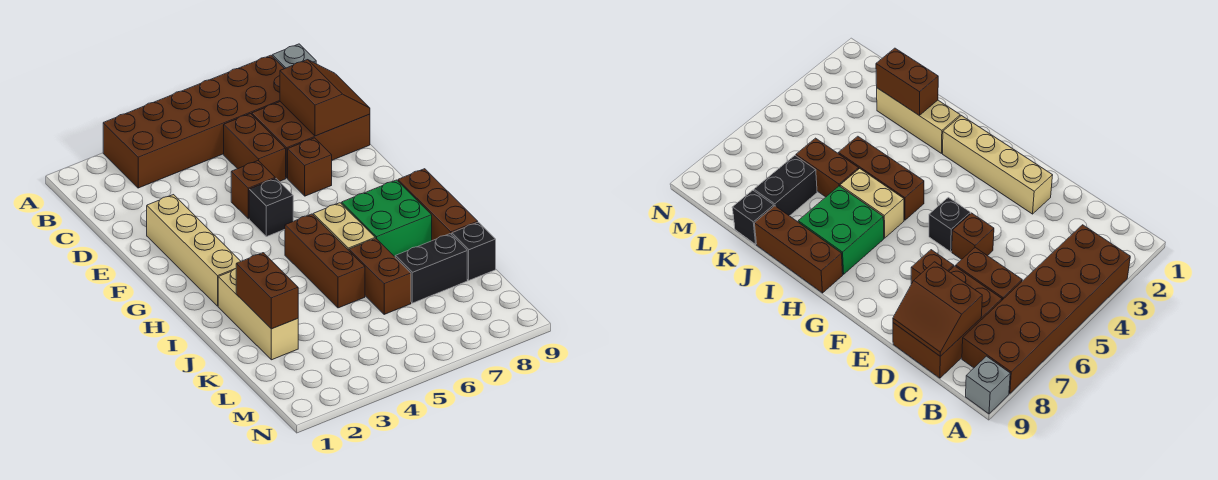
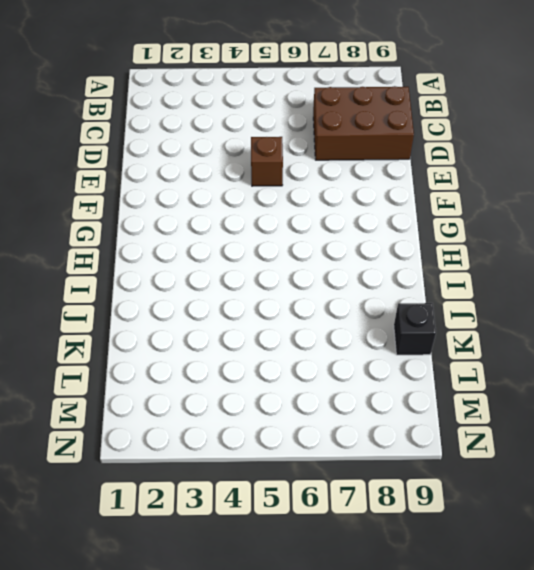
none -> brown brick A3:B8 level 1
none -> grey brick A9 level 1
none -> brown brick C6:D6 level 1

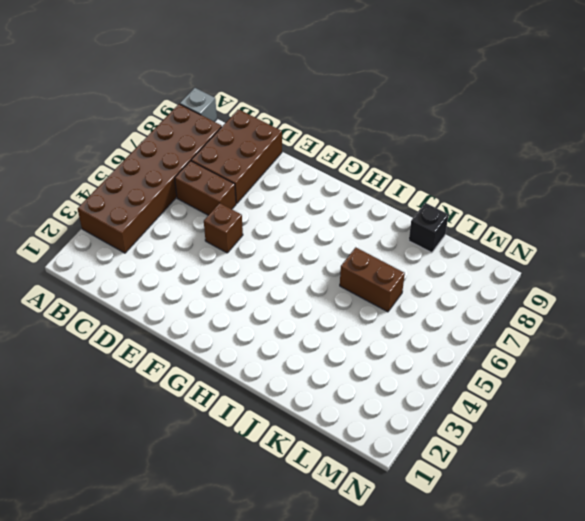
none -> tan brick E2:H2 level 1
none -> brown brick E7 level 1
none -> black brick F5 level 1

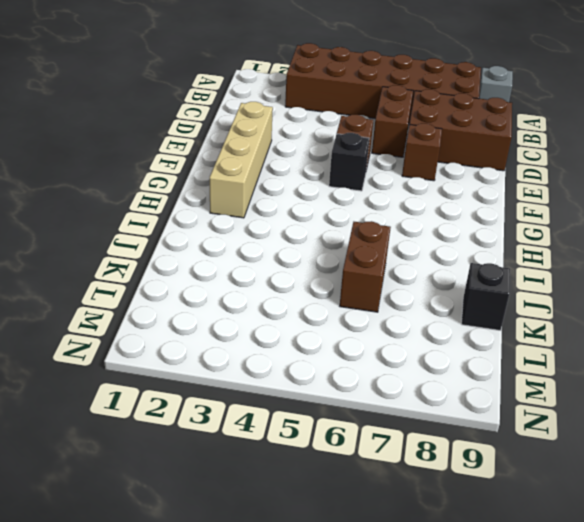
none -> brown brick H5:J5 level 1
none -> tan brick H6:I6 level 1
none -> green brick H7:I8 level 1

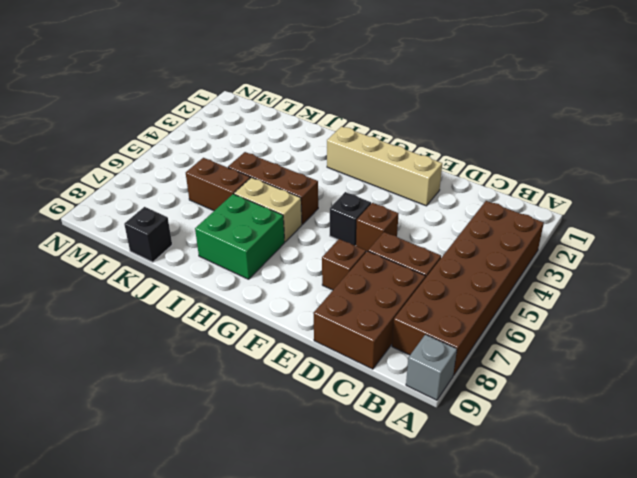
none -> brown brick H9:J9 level 1
none -> tan brick I2:K2 level 1
none -> black brick K7:K8 level 1

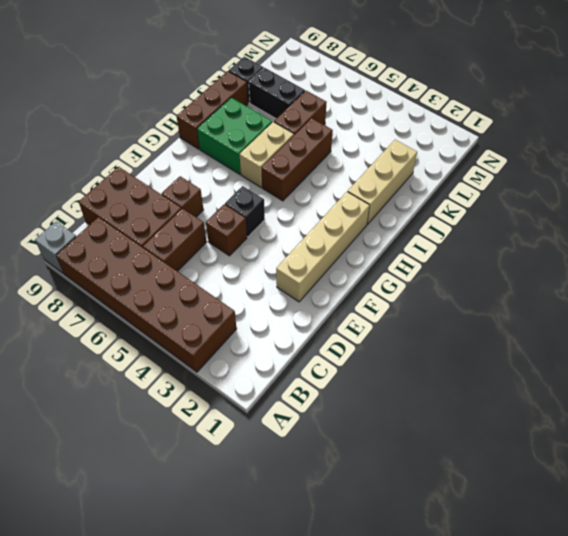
none -> brown slope C8:D9 level 2 top 8
none -> brown brick J2:K2 level 2

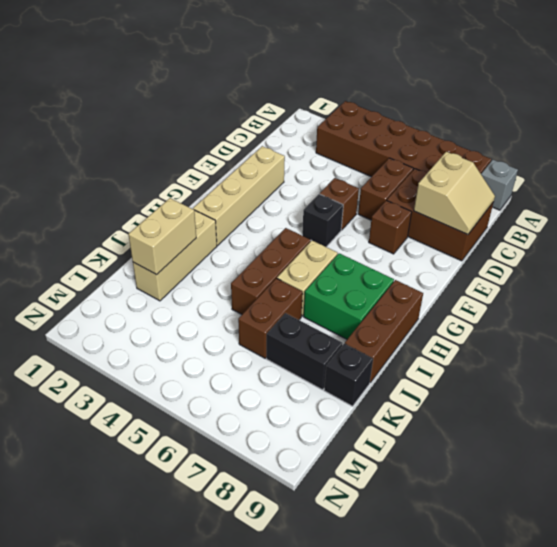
tan slope C8:D9 level 2 top 8 -> brown slope C8:D9 level 2 top 8
tan brick J2:K2 level 2 -> brown brick J2:K2 level 2

